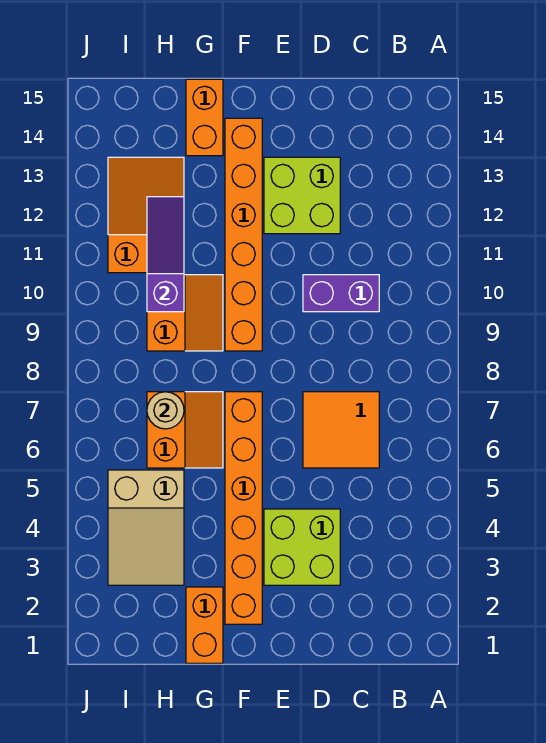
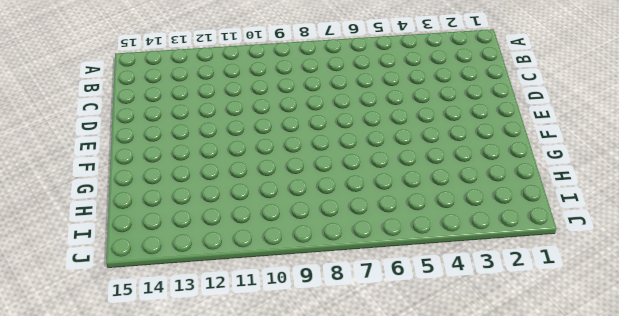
none -> orange tile C6:D7 level 1
none -> purple brick C10:D10 level 1
none -> lime brick D3:E4 level 1

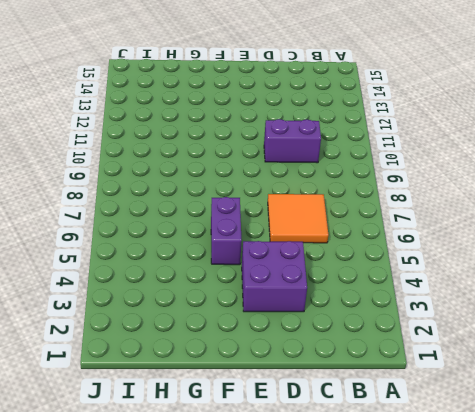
purple brick D3:E4 level 1 -> lime brick D3:E4 level 1
purple brick F5:F6 level 1 -> orange brick F2:F7 level 1
none -> lime brick D12:E13 level 1
none -> orange brick F9:F14 level 1
none -> orange brick G1:G2 level 1

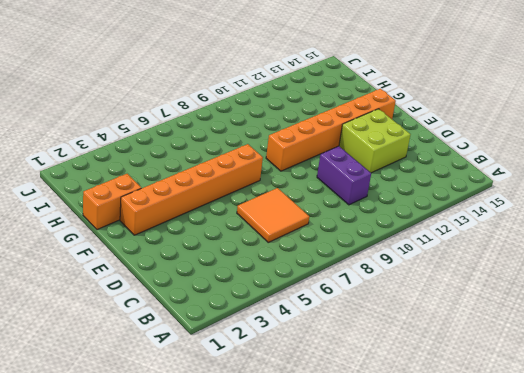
none -> lime brick D3:E4 level 1
none -> orange slope G6:H7 level 1 top H
none -> orange slope G9:H10 level 1 top H

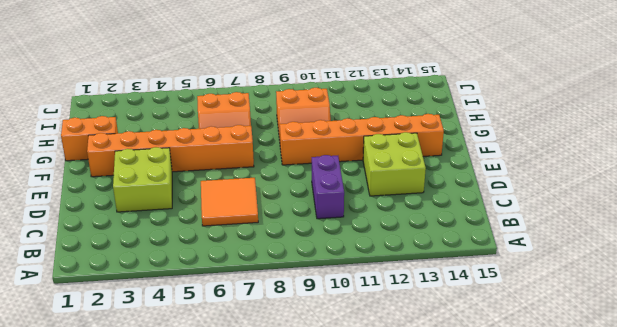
none -> orange brick G14:G15 level 1
none -> tan slope H3:I5 level 1 top 5
none -> orange slope H11:I13 level 1 top 11

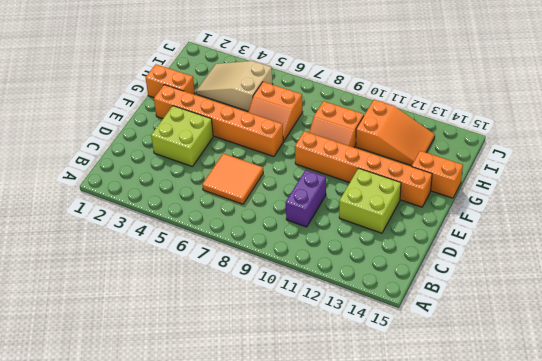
none -> tan round brick H7 level 2
none -> purple slope H10:H12 level 2 top 10

